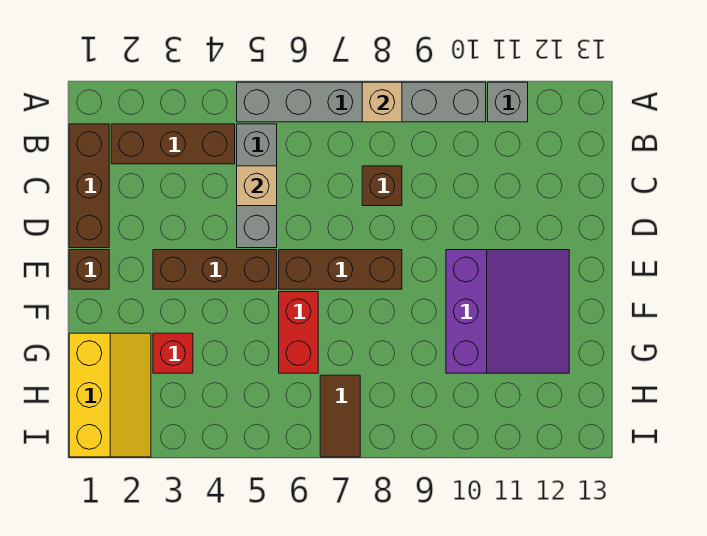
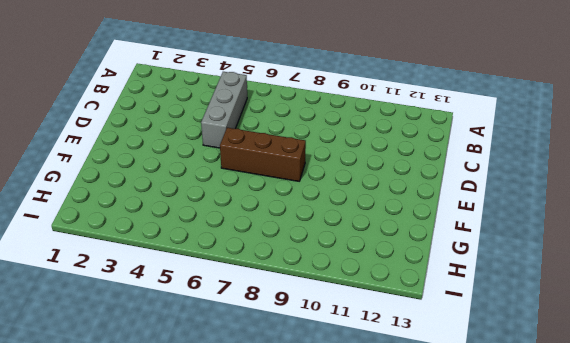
none -> grey brick A5:A10 level 1
none -> grey brick A11 level 1
none -> brown brick B1:D1 level 1

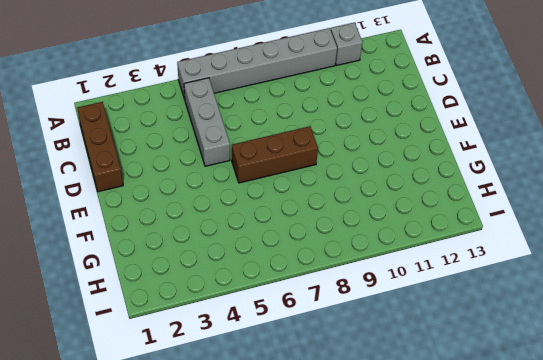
none -> brown brick B2:B4 level 1
none -> brown brick C8 level 1
none -> brown brick E1 level 1

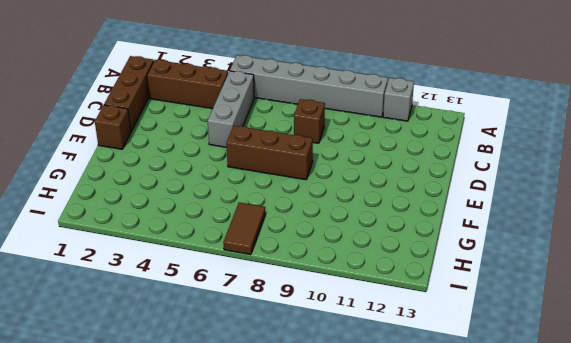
none -> brown brick E3:E5 level 1
none -> purple slope E10:G12 level 1 top 10
none -> red brick F6:G6 level 1

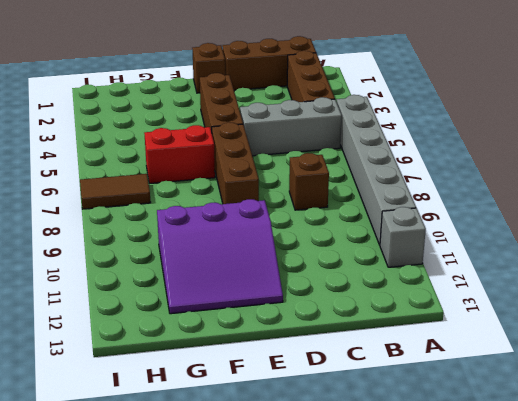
none -> yellow slope G1:I2 level 1 top 1
none -> red brick G3 level 1
none -> tan brick A8 level 2

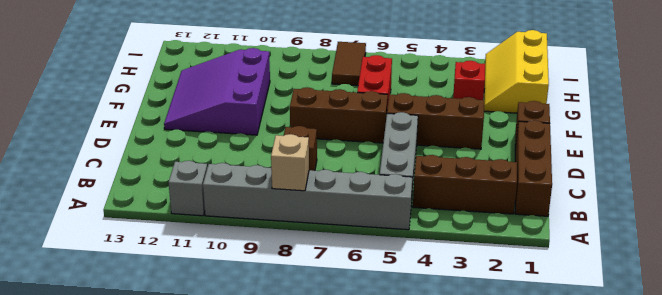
none -> tan brick C5 level 2

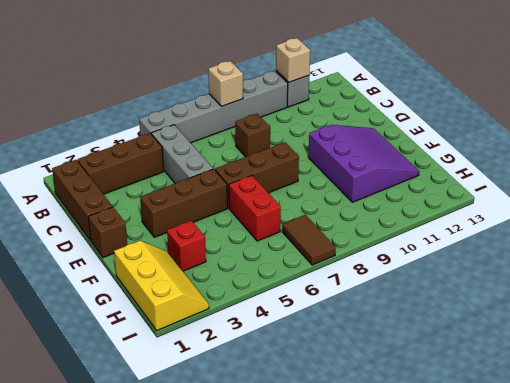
tan brick A11 level 2 -> tan brick C5 level 2

